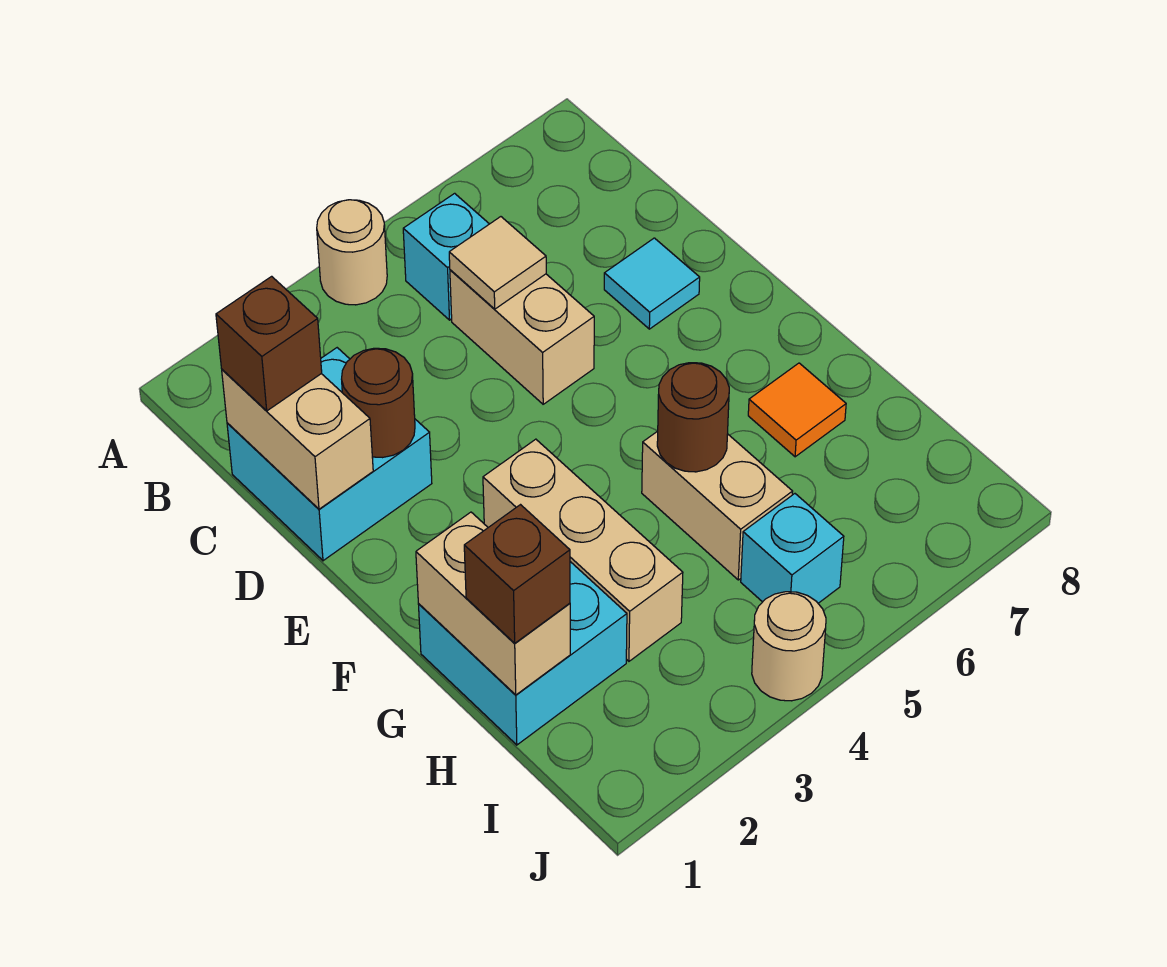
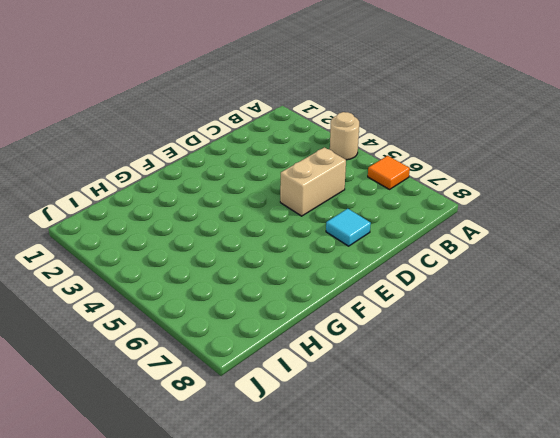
orange tile A6 level 1 -> orange tile G7 level 1
none -> cyan brick B5 level 1
none -> cyan brick C1:D2 level 1
none -> tan brick F3:H3 level 1

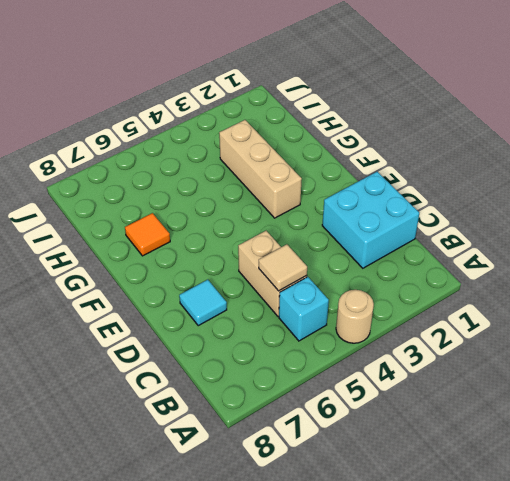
none -> cyan brick G1:H2 level 1
none -> tan brick G5:H5 level 1
none -> cyan brick I5 level 1

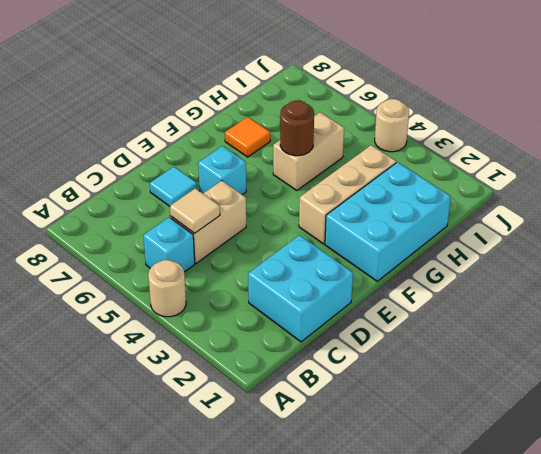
cyan brick E6 level 1 -> cyan brick I5 level 1
cyan brick F1:H2 level 1 -> cyan brick G1:H2 level 1
none -> tan brick C1:D1 level 2
none -> brown round brick D2 level 2
none -> tan brick G1:H1 level 2

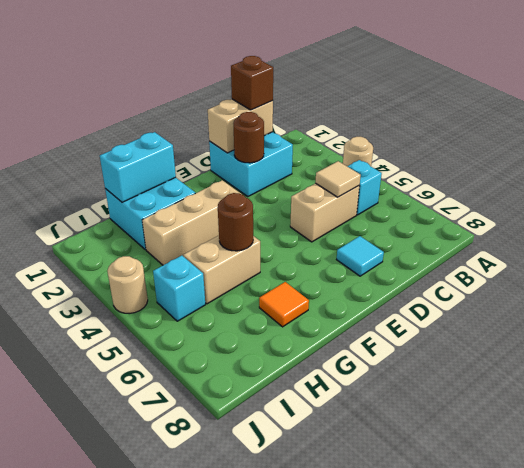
cyan brick G1:H1 level 2 -> tan brick G1:H1 level 2
none -> brown brick H1 level 3

